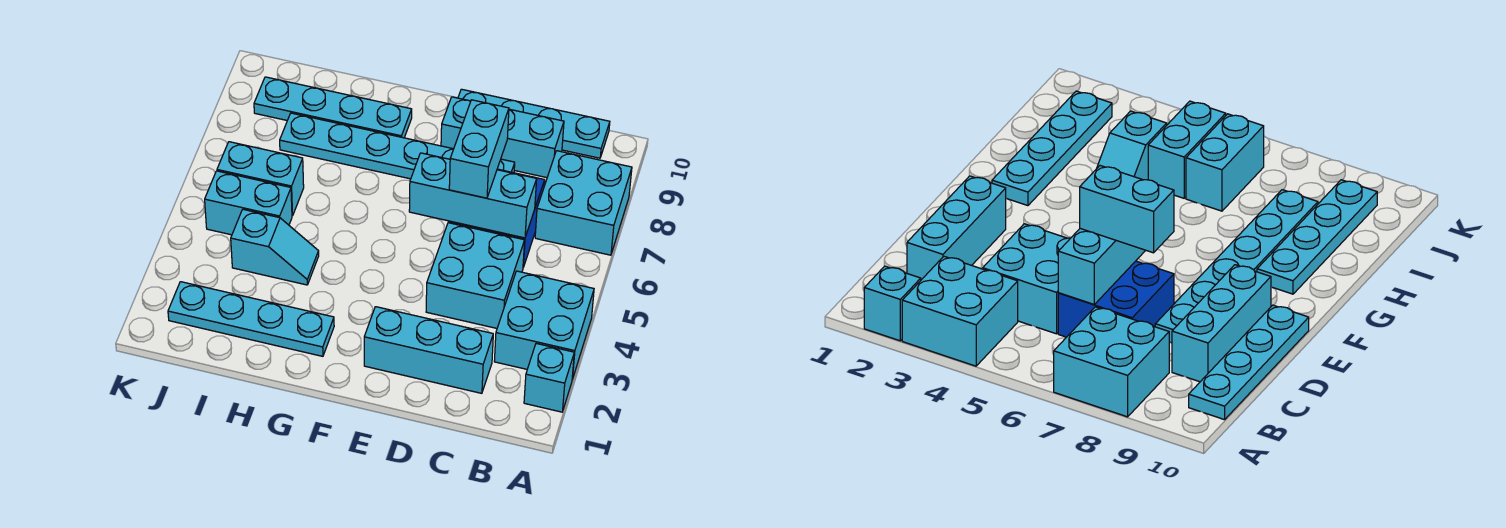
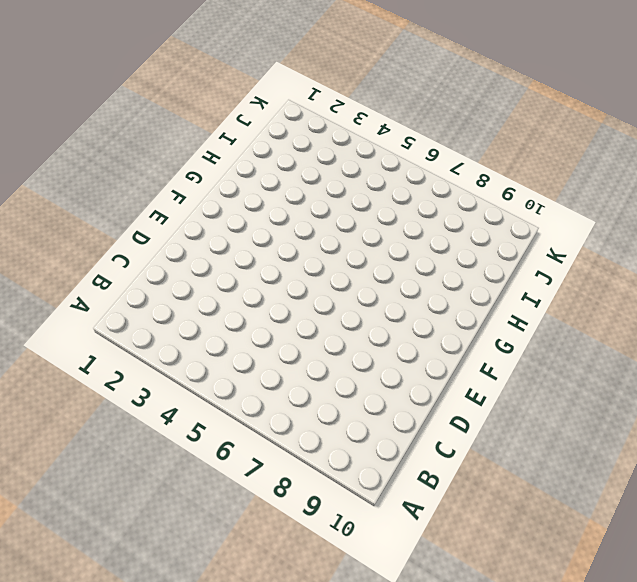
none -> cyan brick A2 level 1
none -> cyan brick A3:B4 level 1
none -> cyan brick A7:B8 level 1

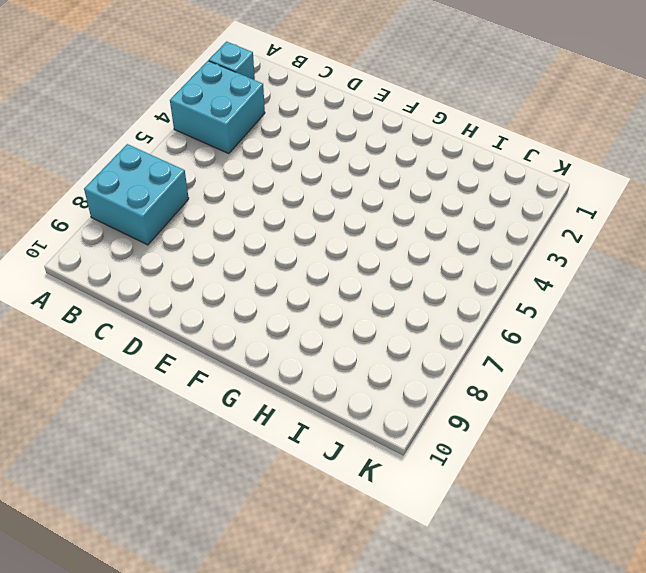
none -> cyan plate B10:E10 level 1
none -> cyan brick C2:E2 level 1
none -> cyan brick C4:D5 level 1

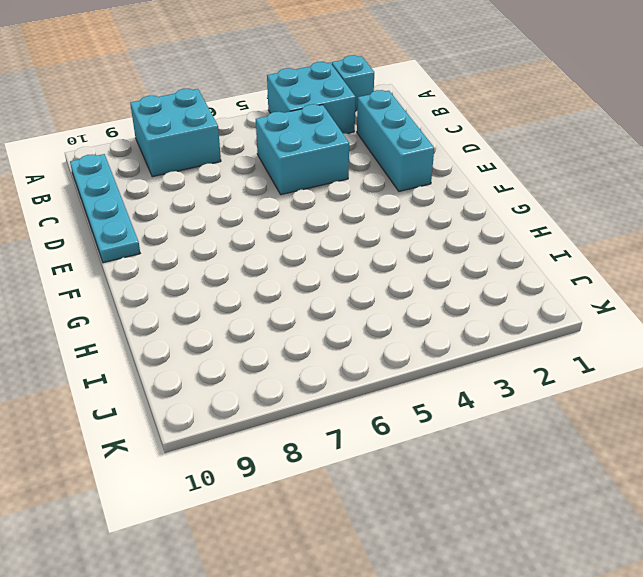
none -> blue brick C6:D7 level 1
none -> cyan brick C9:E9 level 1
none -> cyan plate D8:I8 level 1

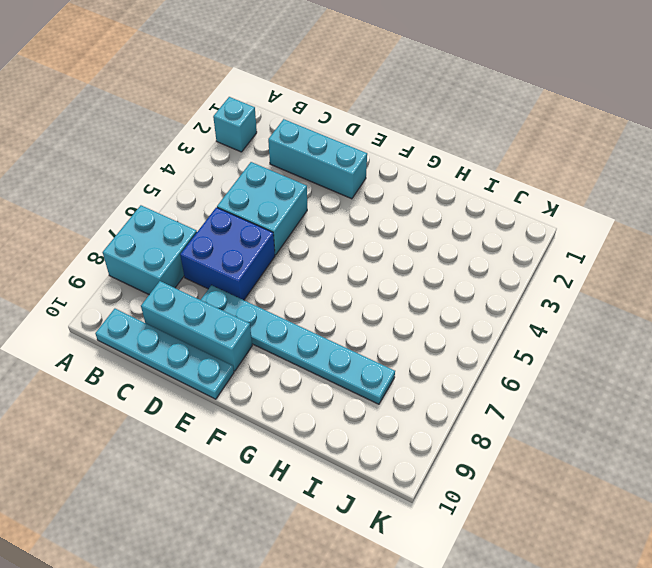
none -> cyan brick A3:B4 level 1
none -> cyan plate G2:J2 level 1
none -> cyan plate G9:J9 level 1

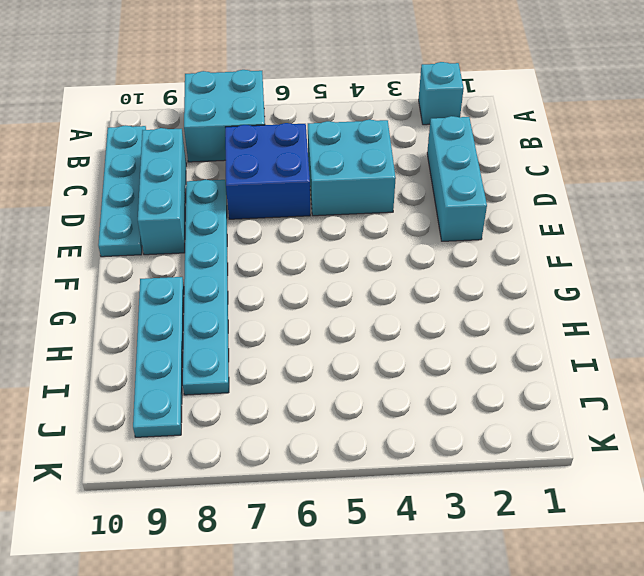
none -> cyan brick A3:B4 level 1
none -> cyan plate G2:J2 level 1
none -> cyan slope H4:I4 level 1 top I

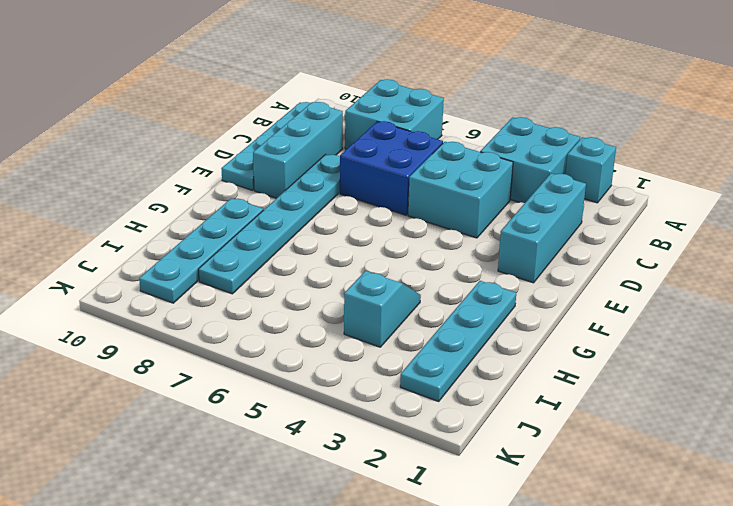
none -> cyan brick I5:J5 level 1
none -> cyan brick I6:J6 level 1
none -> cyan brick C6:E6 level 2

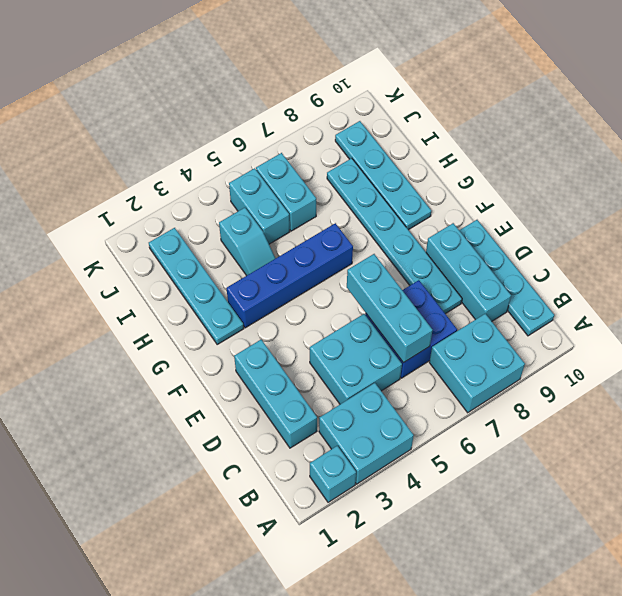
blue brick G3:G6 level 1 -> none
none -> cyan brick D6:D7 level 3

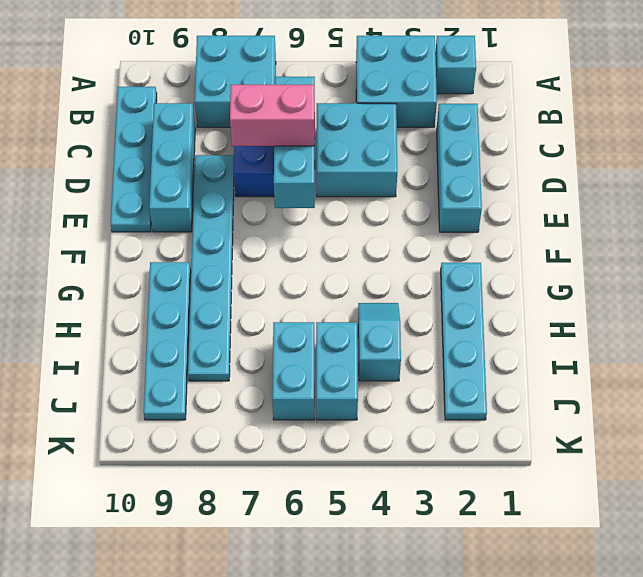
pink brick D6:D7 level 3 -> cyan brick D6:D7 level 3

